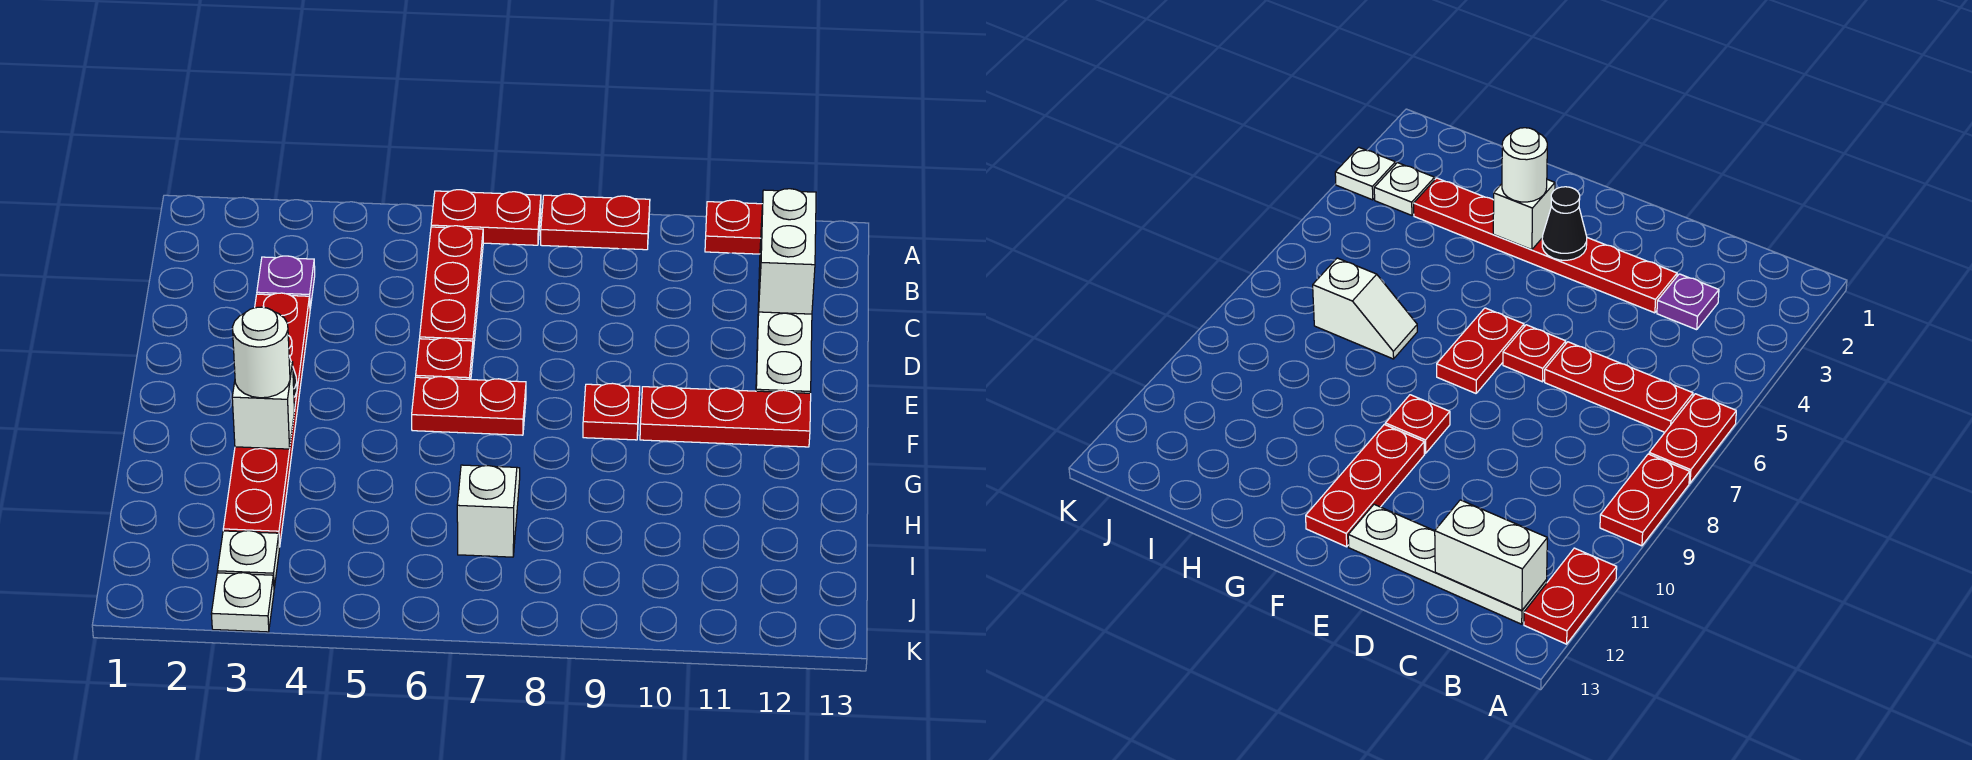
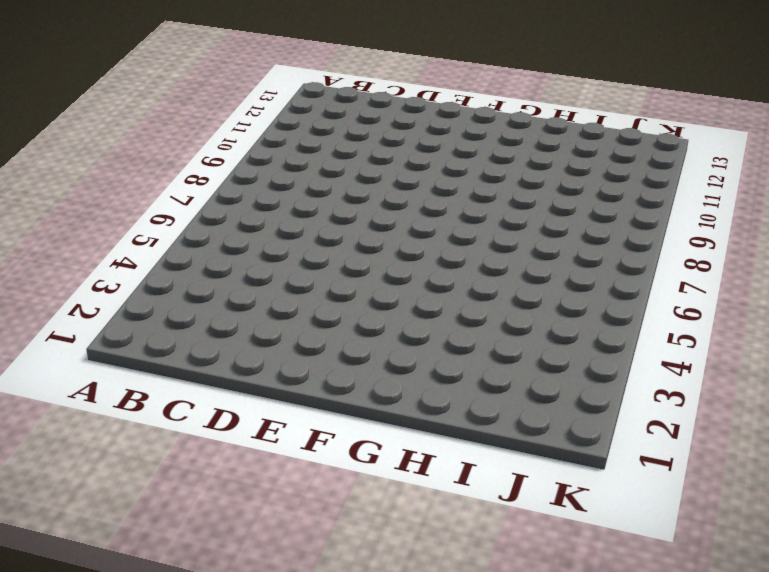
none -> red plate A6:A7 level 1
none -> red plate A8:A9 level 1
none -> red plate A11:A12 level 1

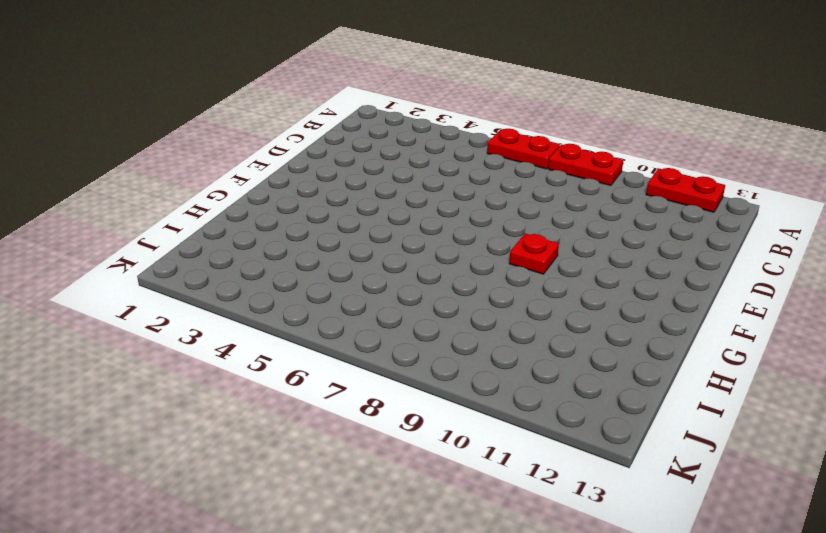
none -> red plate B6:D6 level 1
none -> white plate B12:E12 level 1
none -> purple plate C3 level 1

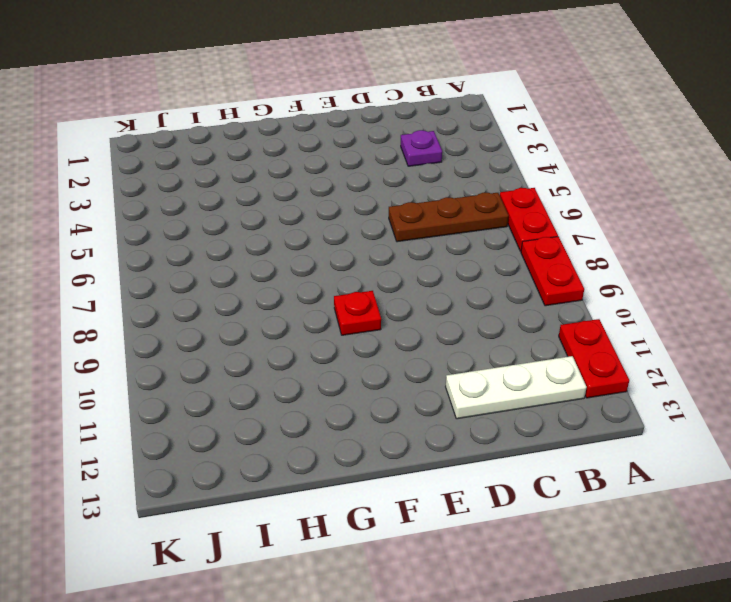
brown plate B6:D6 level 1 -> red plate B6:D6 level 1
white plate B12:D12 level 1 -> white plate B12:E12 level 1
none -> red plate D3:I3 level 1
none -> red plate E6 level 1
none -> red plate F6:F7 level 1

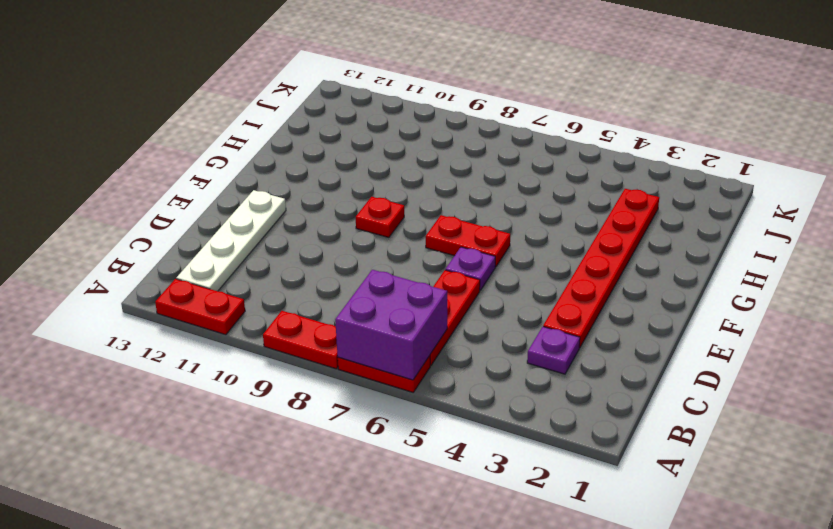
purple brick A6:B7 level 2 -> none
purple plate E6 level 1 -> red plate E6 level 1
none -> red plate F10:F12 level 1
none -> white slope H7:I7 level 1 top I
none -> white plate J3 level 1

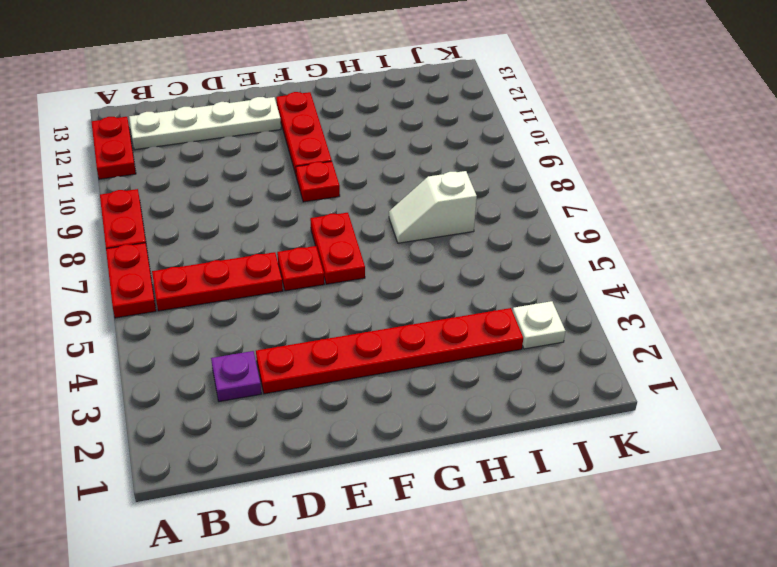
none -> white plate K3 level 1
none -> white brick B12:C12 level 2
none -> black cone F3 level 2

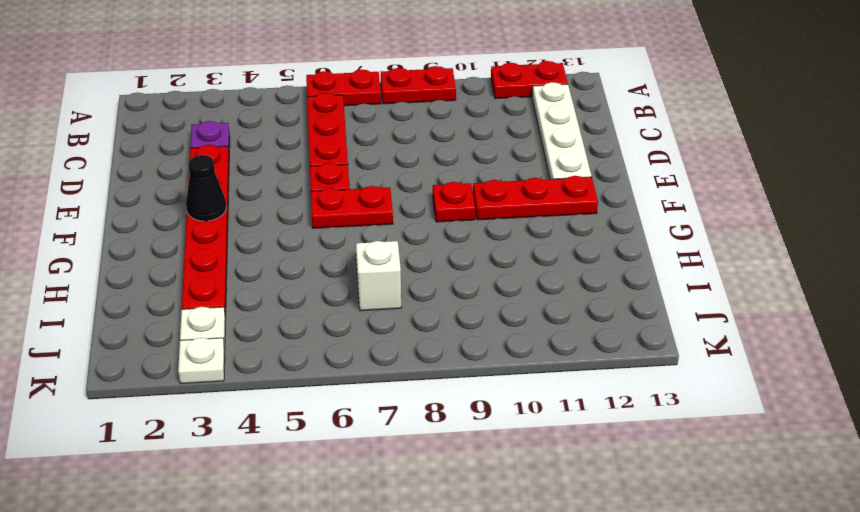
none -> white brick B12:C12 level 2
none -> white brick G3 level 2
none -> white round brick G3 level 3

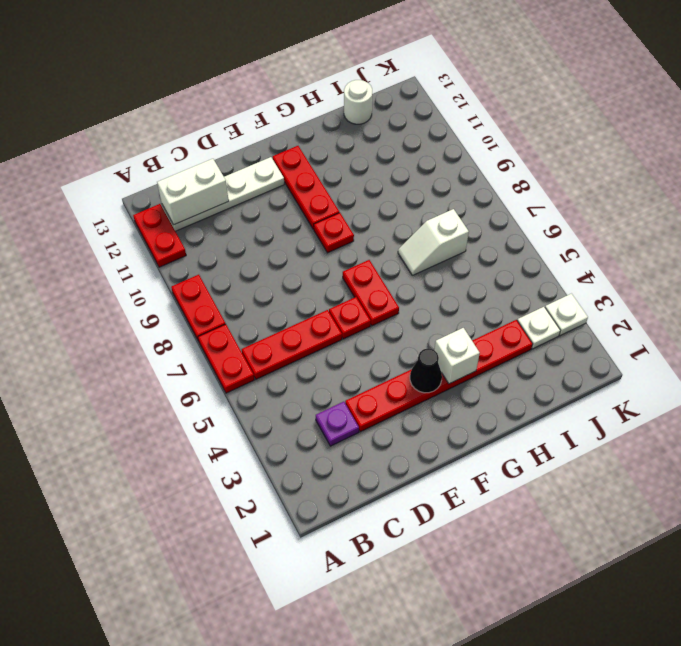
white round brick I13 level 1 -> white round brick G3 level 3

